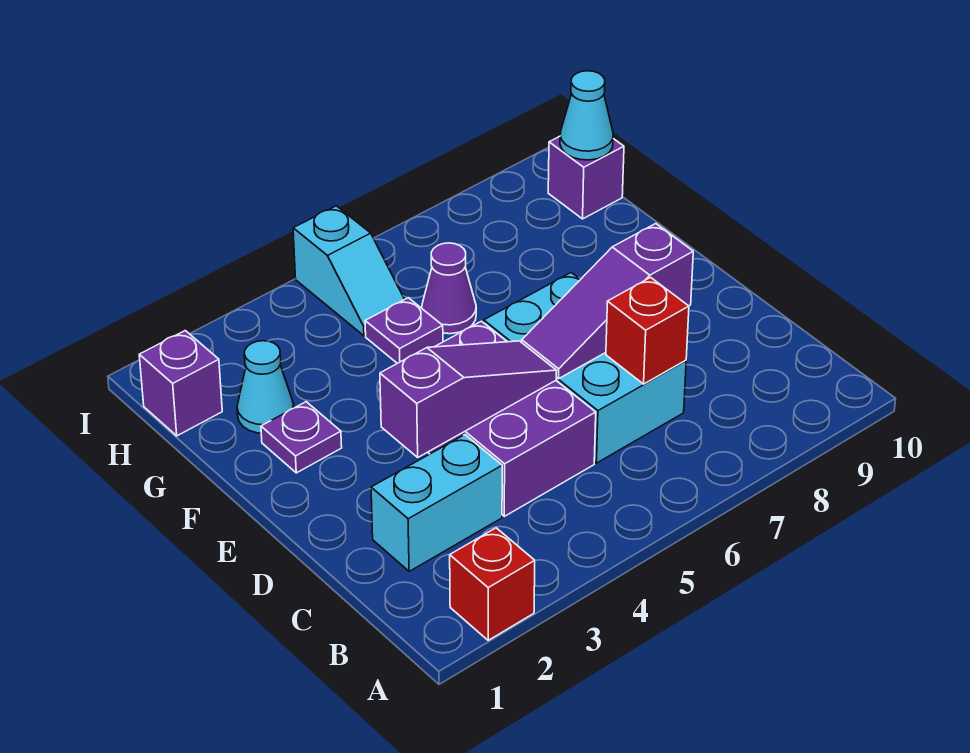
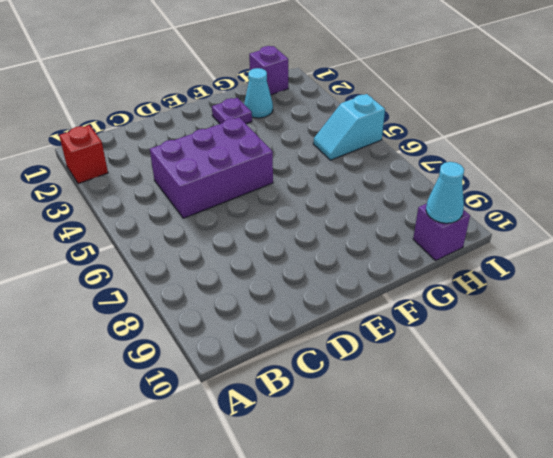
none -> cyan brick C2:C3 level 1
none -> cyan brick C6:E7 level 1
none -> purple plate G5 level 1

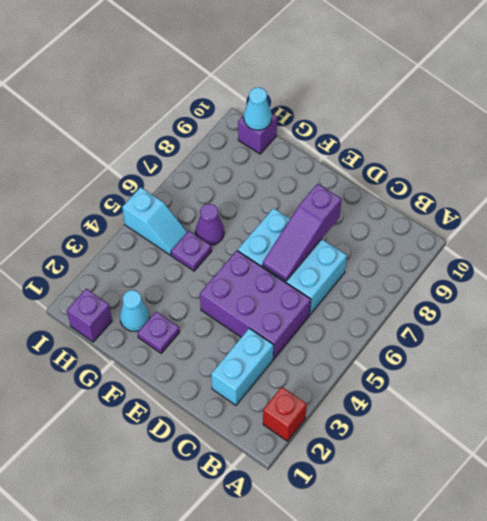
none -> red brick C7 level 2
none -> purple slope D3:D5 level 2 top 3

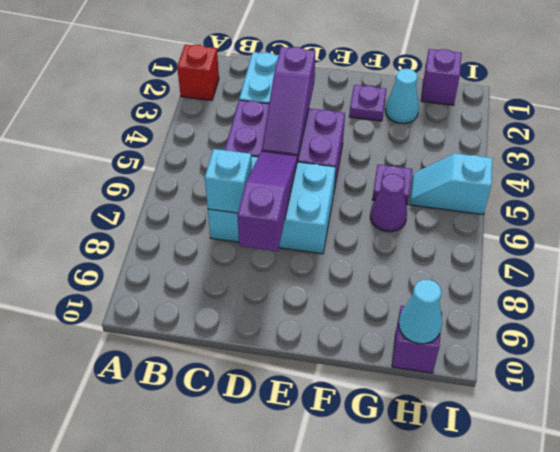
cyan brick C7 level 2 -> red brick C7 level 2

